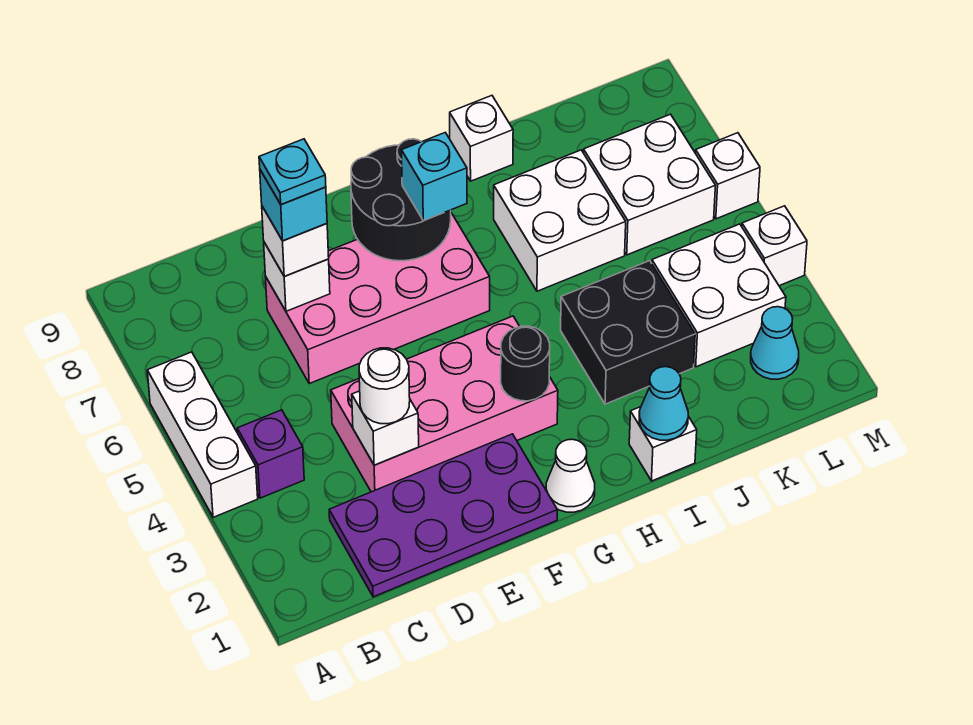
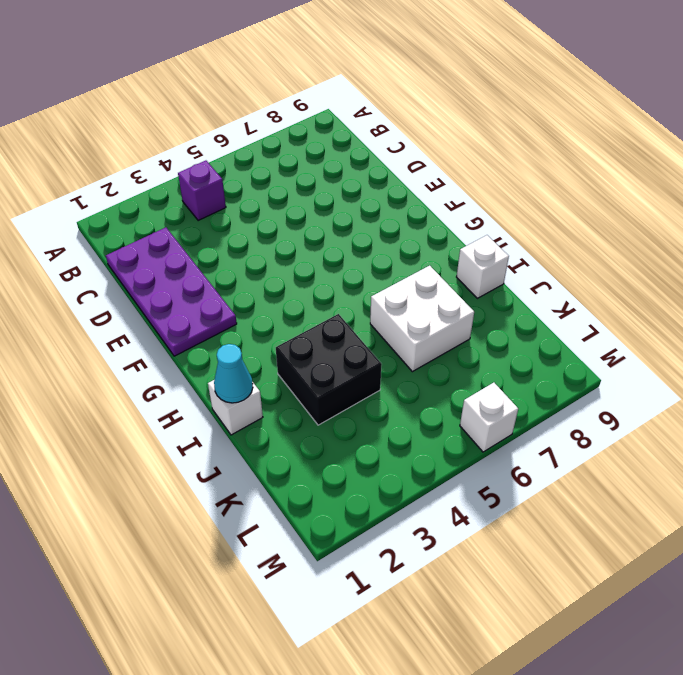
none -> white brick A4:A6 level 1
none -> pink brick D3:G4 level 1
none -> pink brick D6:G7 level 1

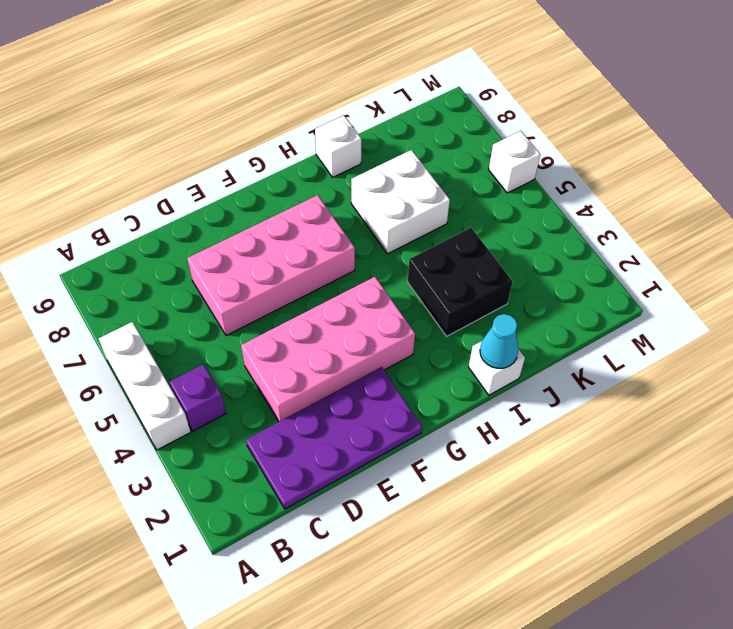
none -> white cone G1 level 1
none -> white brick K3:L4 level 1
none -> white brick K6:L7 level 1

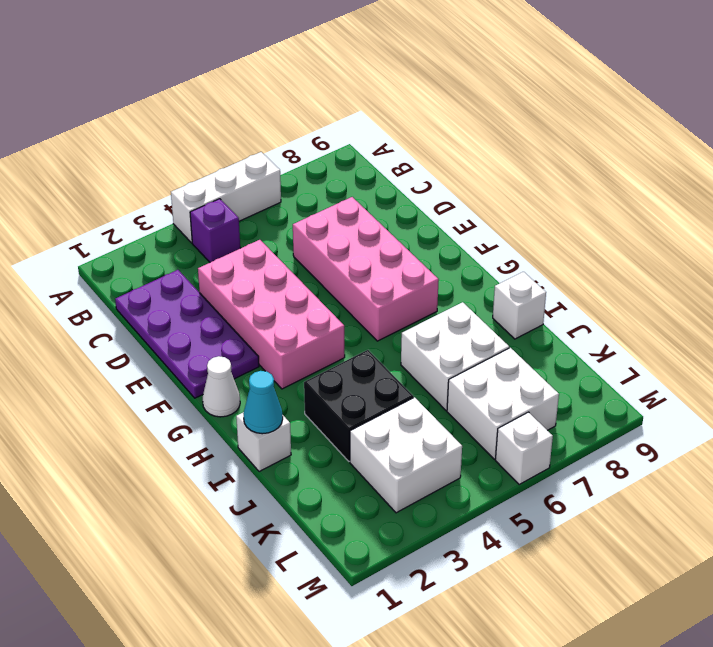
none -> cyan cone L2 level 1
none -> white brick M4 level 1
none -> white brick D3 level 2

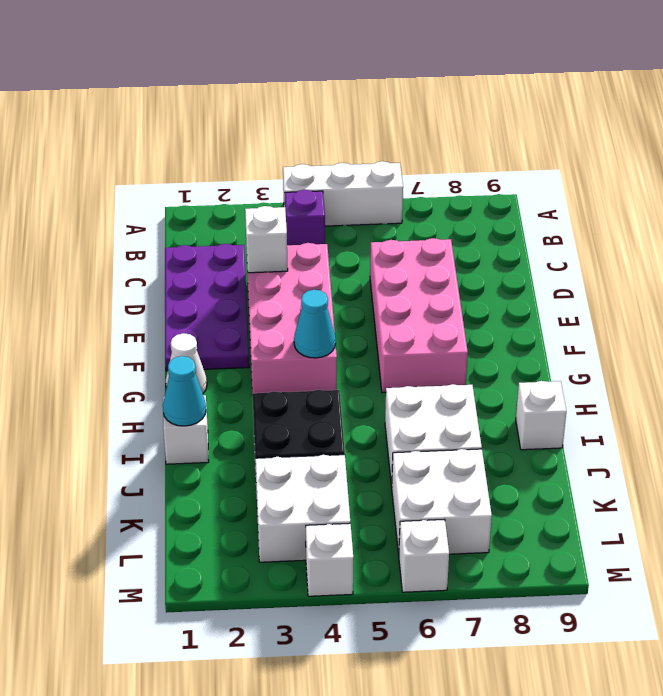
cyan cone G4 level 2 -> cyan cone L2 level 1
none -> white brick D7 level 2
none -> black round brick F7:G8 level 2
none -> black round brick G3 level 2

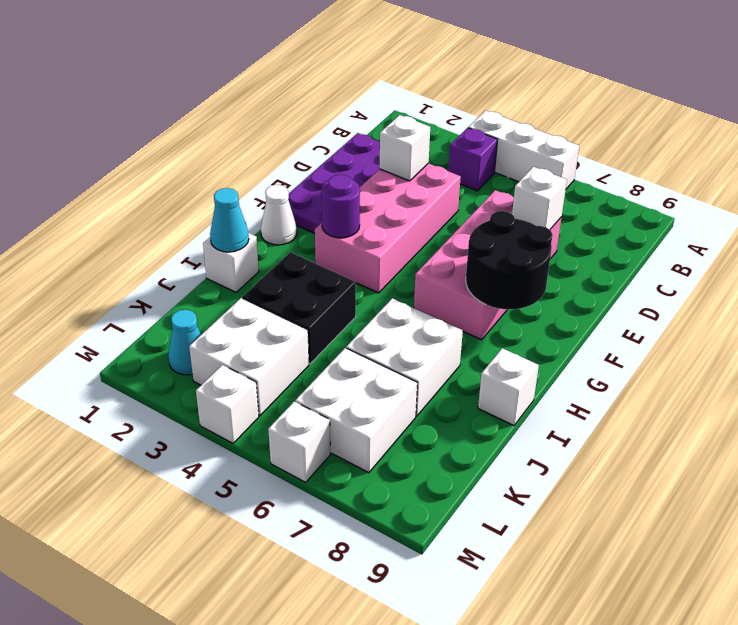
purple round brick G3 level 2 -> black round brick G3 level 2
none -> white round brick D3 level 3
none -> white brick D7 level 3
none -> cyan brick G7 level 3

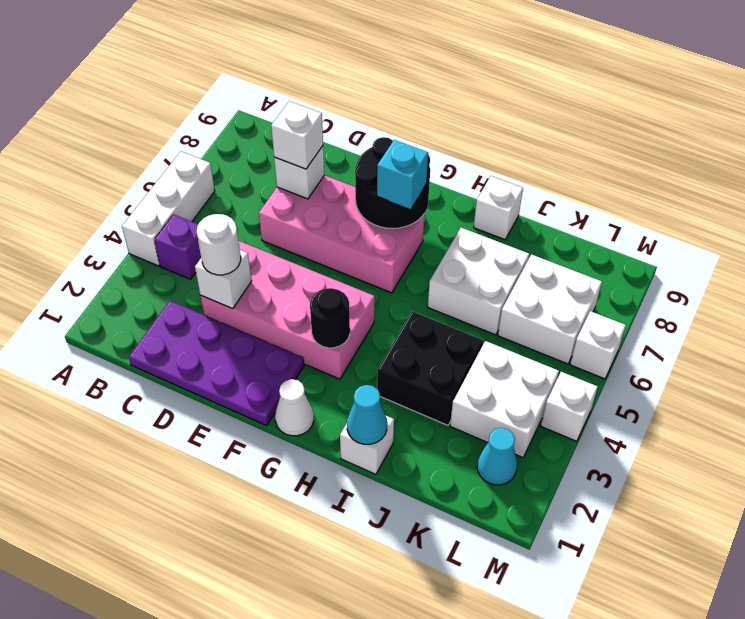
none -> cyan brick D7 level 4
none -> cyan plate D7 level 5

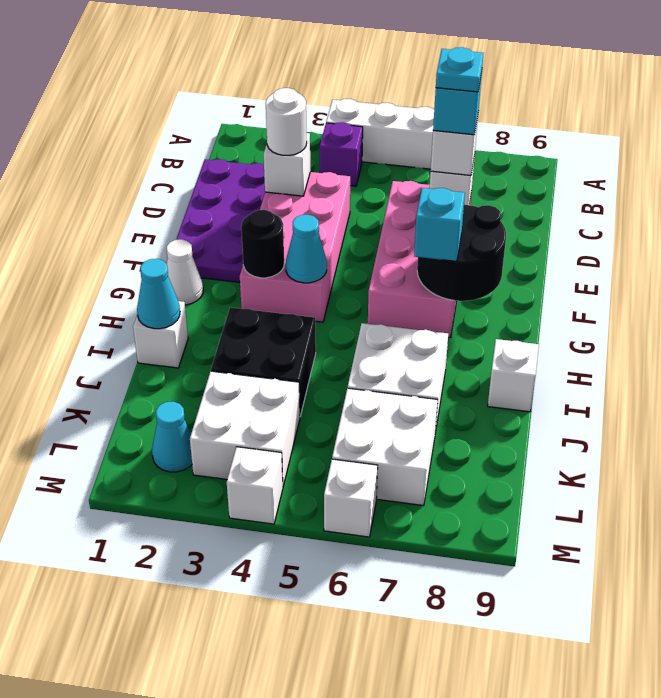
cyan cone G4 level 2 -> none

